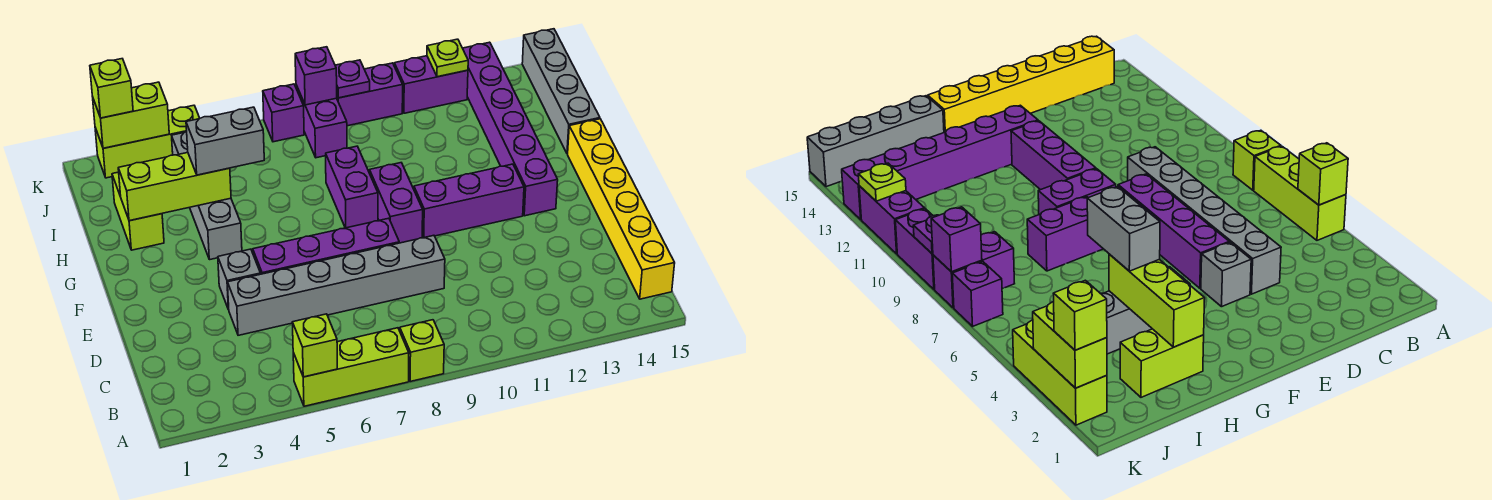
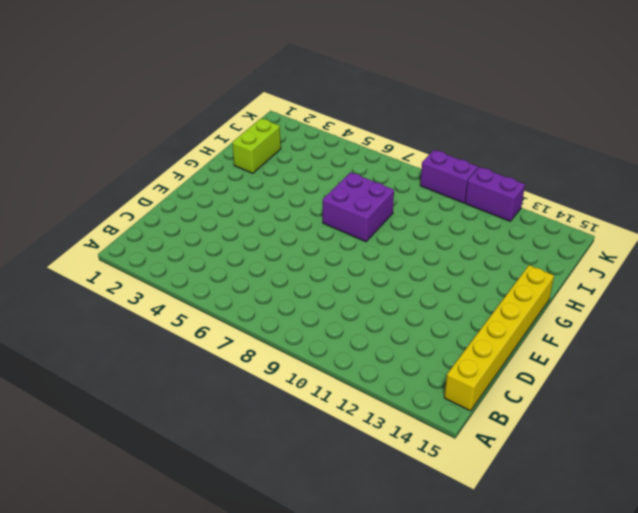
purple brick G7:H8 level 1 -> purple brick G8:H8 level 1
none -> lime brick A5:A7 level 1
none -> lime brick A8 level 1
none -> grey brick D4:D9 level 1

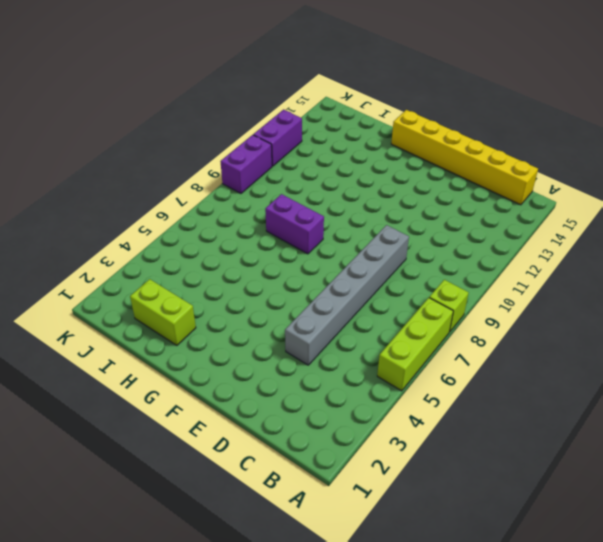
none -> grey brick E4 level 1
none -> purple brick E5:E8 level 1
none -> purple brick F9:G9 level 1

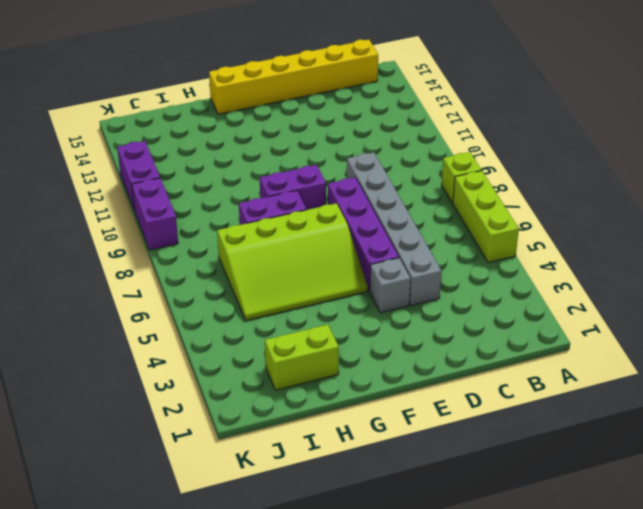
lime slope F5:I7 level 1 top 7 -> none
none -> purple brick F10:F12 level 1
none -> purple brick F13:K13 level 1
none -> grey brick G4:J4 level 1

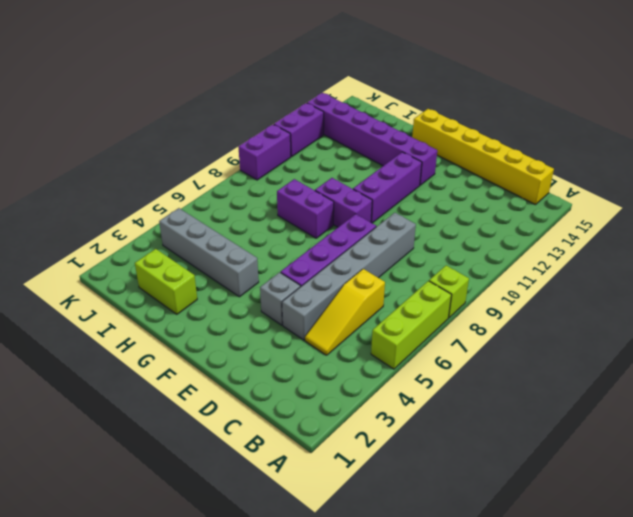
yellow slope C4:C6 level 1 top 6 -> none
none -> grey brick H15:K15 level 1
none -> purple brick J8:K8 level 1
none -> lime brick K2:K4 level 1

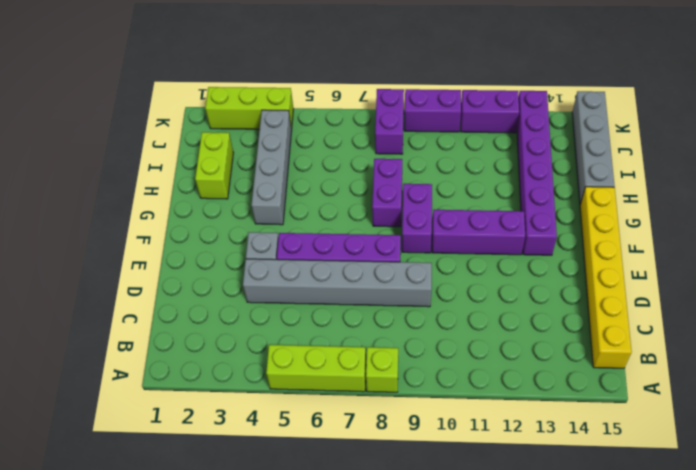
none -> purple brick K7 level 1
none -> lime brick A5 level 2
none -> lime brick H2:H4 level 2

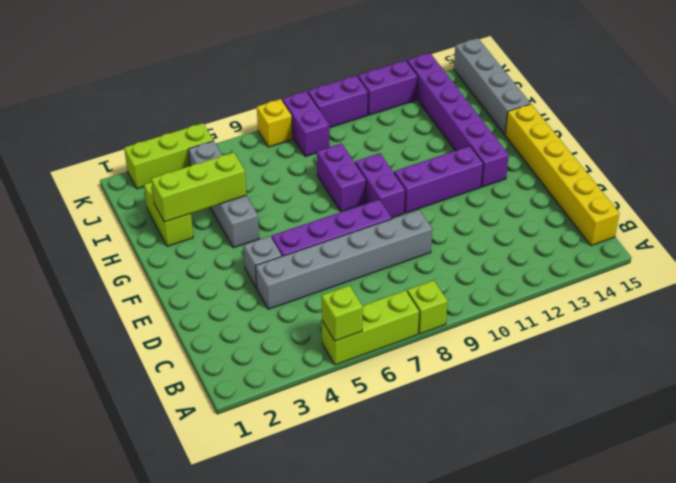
yellow brick K7 level 1 -> purple brick K7 level 1
none -> lime brick K2:K3 level 2
none -> purple brick K8 level 2
none -> purple plate K9 level 2

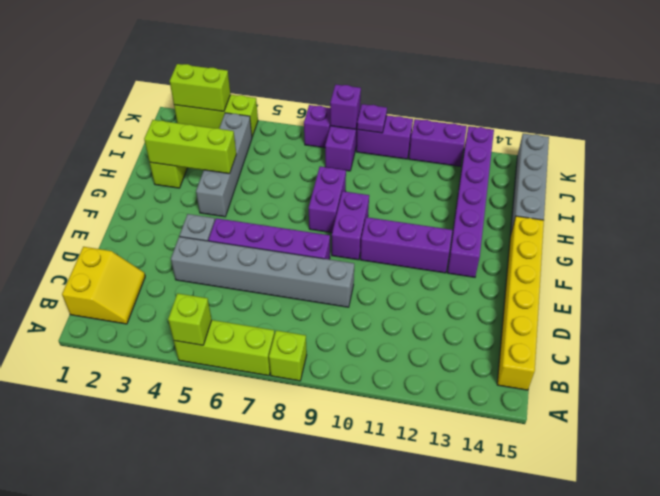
yellow slope B1:C2 level 1 top 1 -> none
none -> lime plate K12 level 2
none -> grey brick H4:H5 level 3
none -> lime brick K2 level 3

